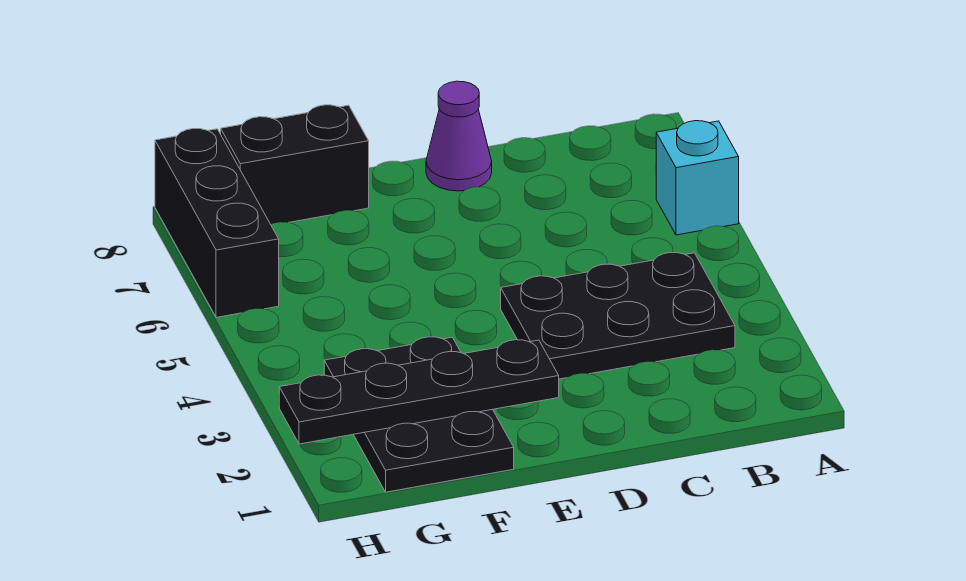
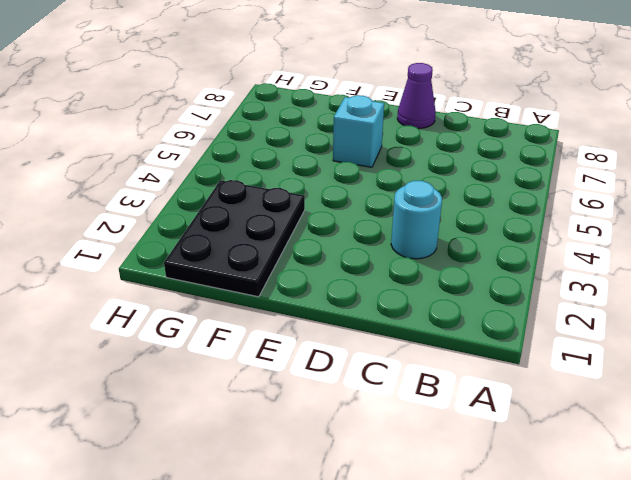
cyan round brick C3 level 1 -> black plate B3:D4 level 1
cyan brick E6 level 1 -> cyan brick A6 level 1
none -> black brick F8:G8 level 1
none -> black brick H6:H8 level 1

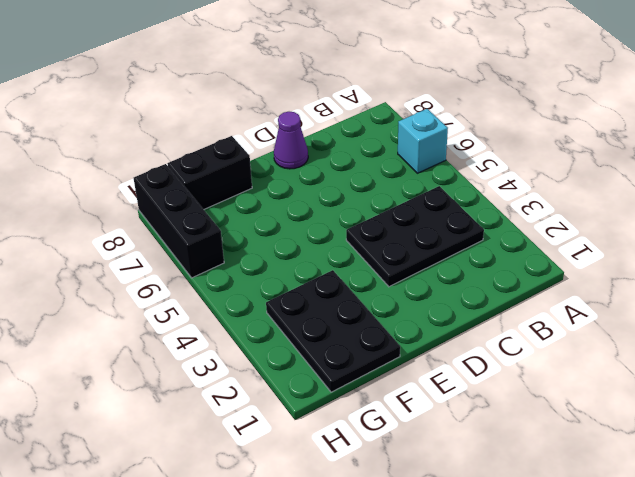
none -> black plate E2:H2 level 2

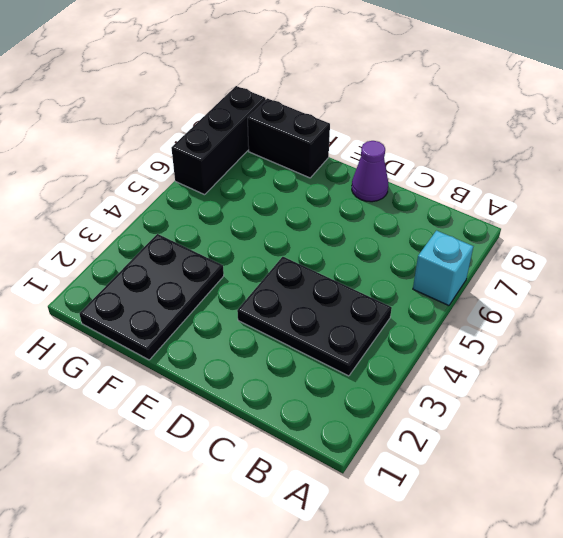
none -> black plate E2:H2 level 2

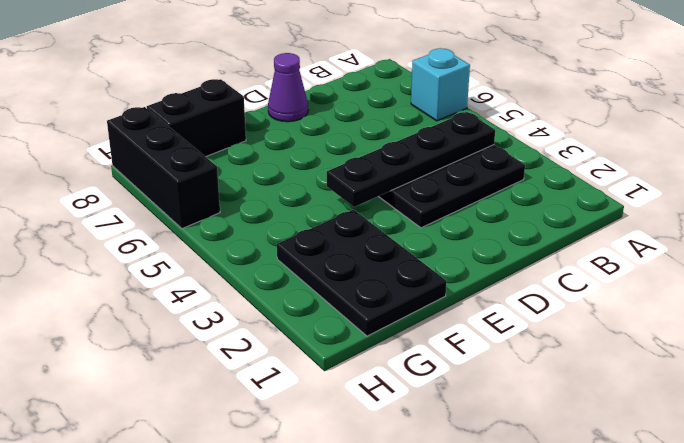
black plate B4:E4 level 2 -> black plate E2:H2 level 2

